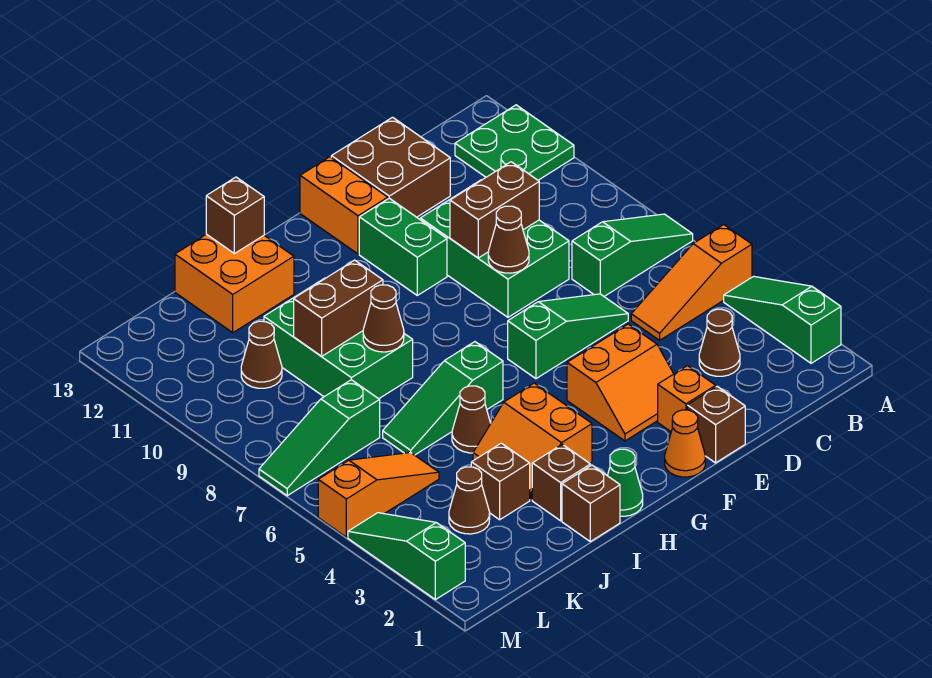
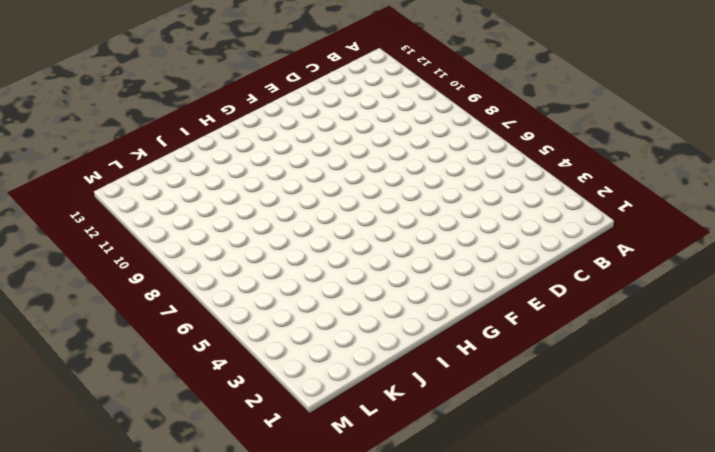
none -> green slope A2:A4 level 1 top 2
none -> orange slope A5:C5 level 1 top A
none -> green slope A7:C7 level 1 top C
none -> green plate A11:B12 level 1

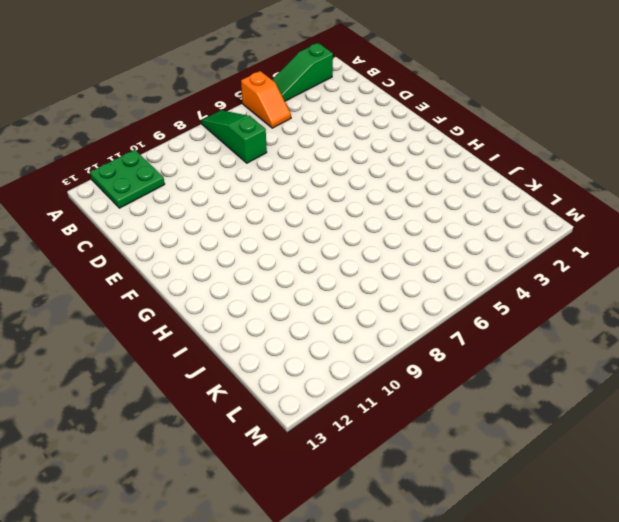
orange slope A5:B5 level 1 top A -> orange slope A5:C5 level 1 top A
none -> brown cone C3 level 1
none -> green slope D6:F6 level 1 top F
none -> green brick D8:E10 level 1
none -> brown brick D12:E13 level 1

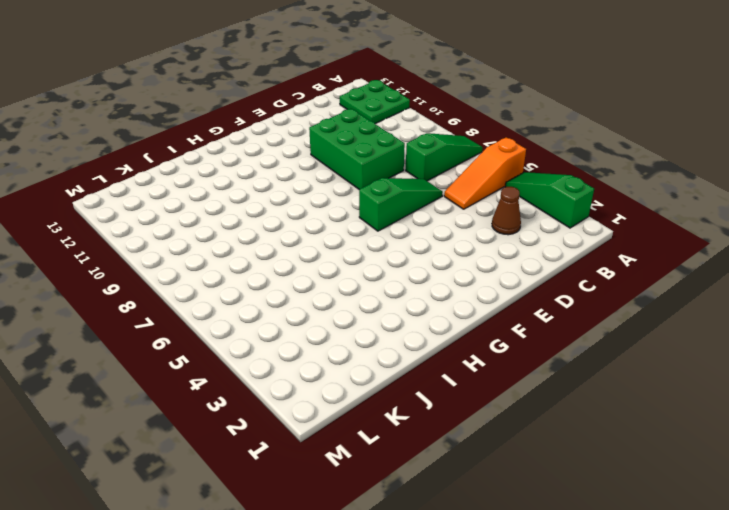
none -> brown brick D12:E13 level 1
none -> brown brick E1 level 1
none -> orange brick E2 level 1
none -> orange slope E3:F4 level 1 top 4

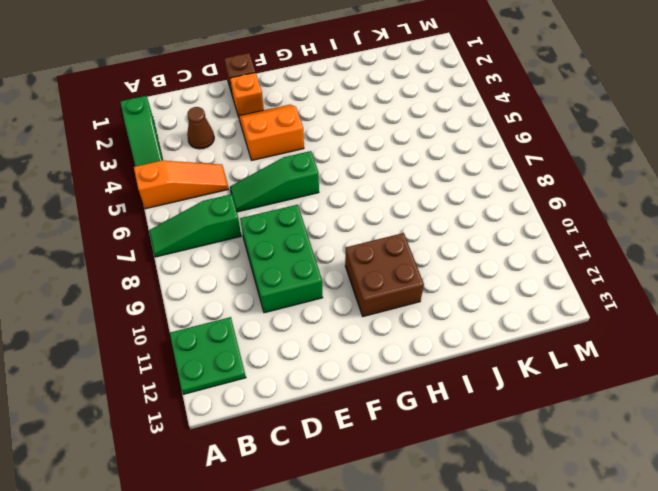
brown brick G10:H11 level 1 -> brown brick D12:E13 level 1
none -> orange cone F1 level 1
none -> green brick F10:F11 level 1
none -> orange brick F12:F13 level 1
none -> green cone H1 level 1

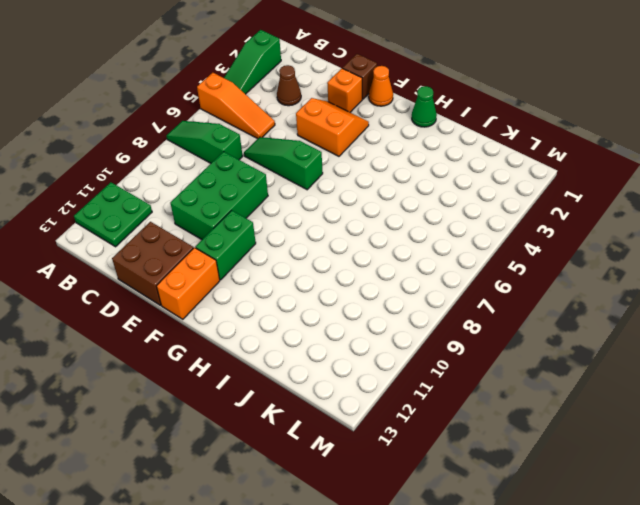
none -> orange slope H3:I4 level 1 top H
none -> green slope H6:J6 level 1 top H
none -> brown brick I1 level 1
none -> brown brick I2 level 1

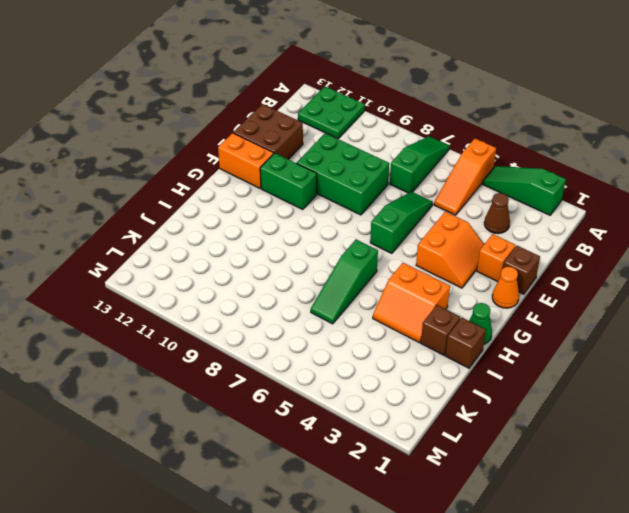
none -> brown cone I5 level 1
none -> green brick I8:J10 level 1
none -> orange brick I12:J13 level 1
none -> brown brick J3 level 1

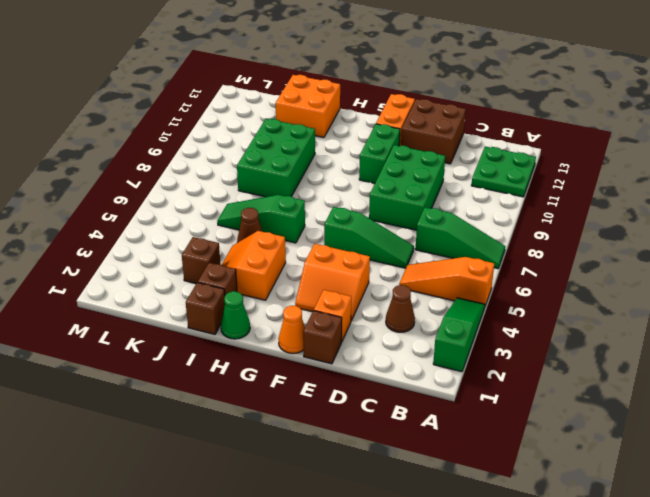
none -> brown cone K3 level 1
none -> orange slope K5:M5 level 1 top M
none -> green slope K7:M7 level 1 top K
none -> brown cone K10 level 1

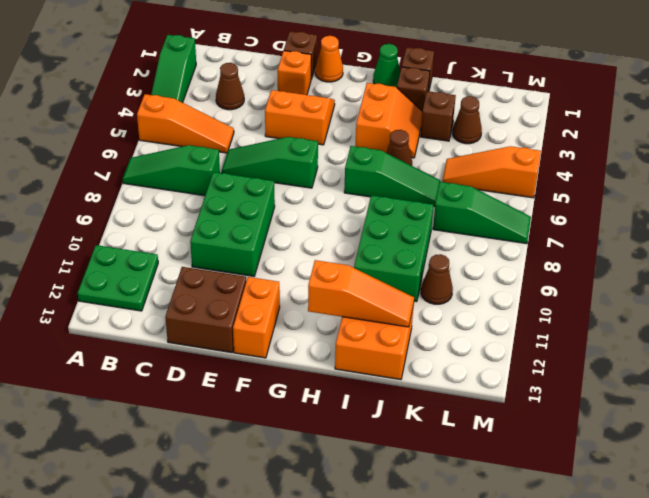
orange slope H12:J12 level 2 top H -> none
none -> green brick F10:F11 level 1
none -> green slope M2:M4 level 1 top 2
none -> brown brick D9:E9 level 2
none -> brown cone E8 level 2

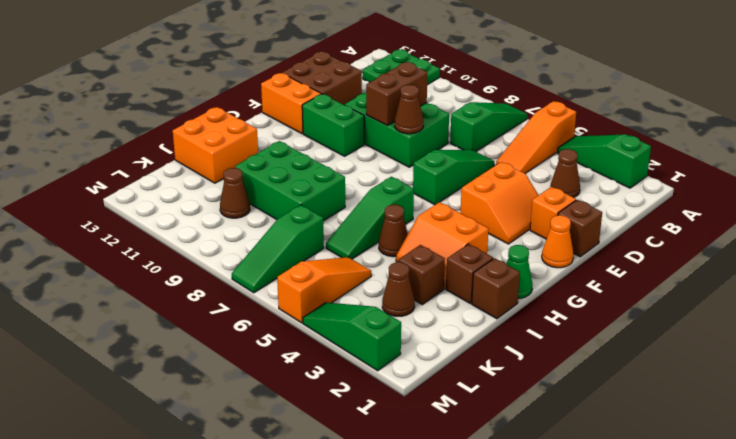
none -> brown cone I8 level 2
none -> brown brick I9:J9 level 2
none -> brown brick I13 level 2

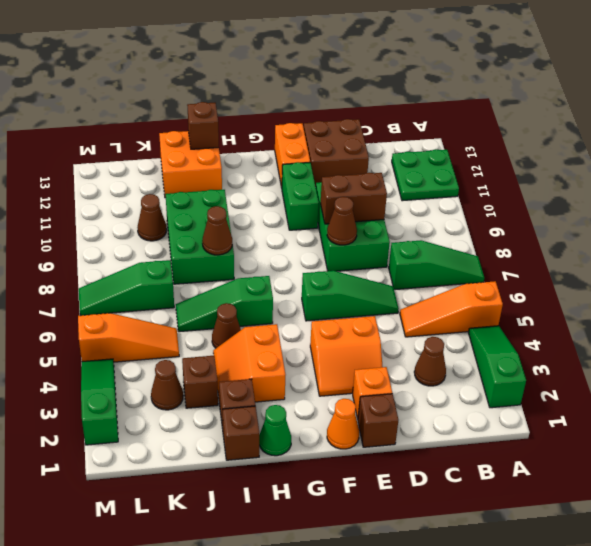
none -> brown brick I9:J9 level 2

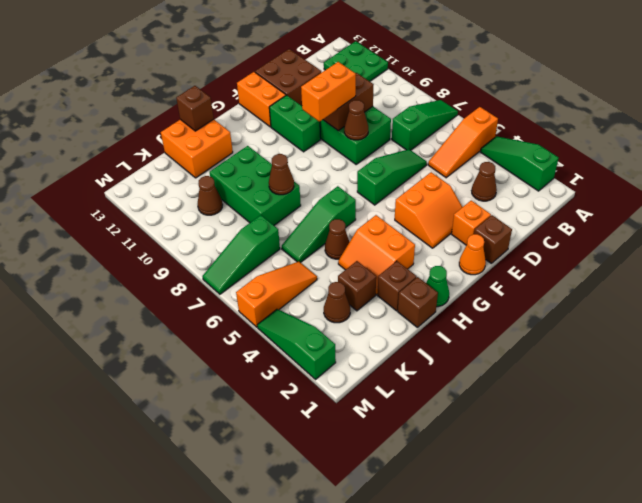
orange brick E9:F9 level 3 -> none
none -> brown brick I9:J9 level 2

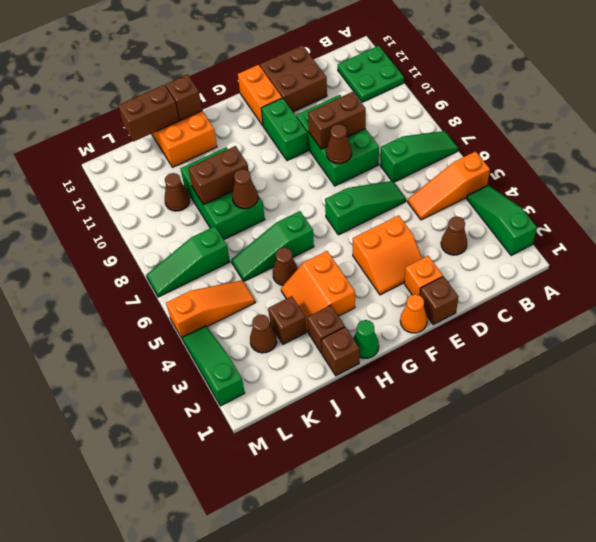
brown brick J13:K13 level 2 -> none

